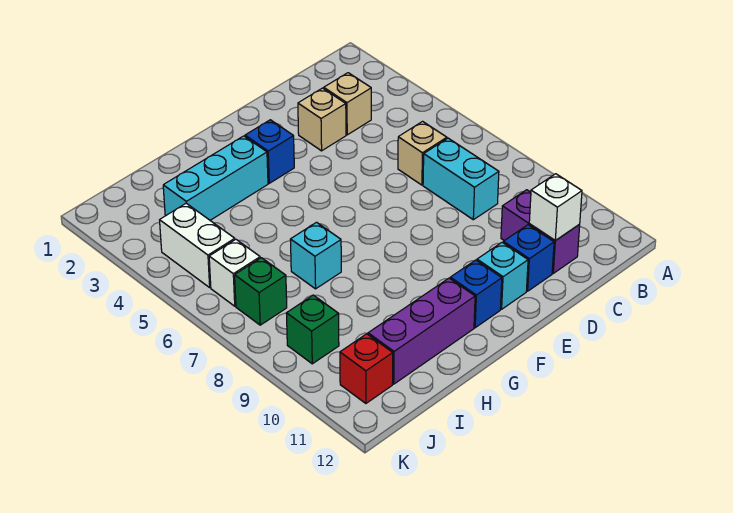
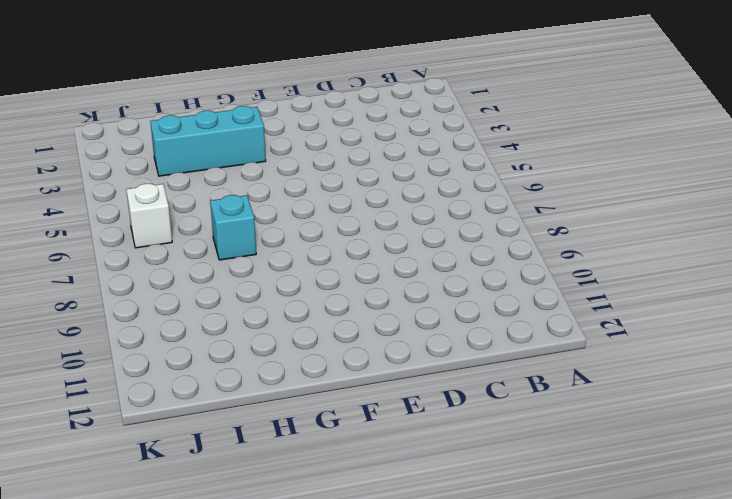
none -> tan brick C3 level 1
none -> tan brick C6 level 1
none -> cyan brick C7:C8 level 1

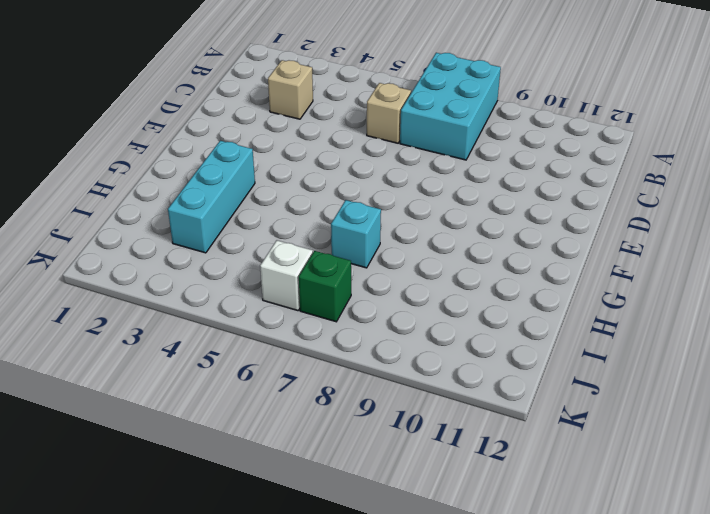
cyan brick A7:C8 level 1 -> cyan brick C7:C8 level 1
none -> purple brick C10:C11 level 1
none -> tan brick D3 level 1
none -> blue brick D11 level 1

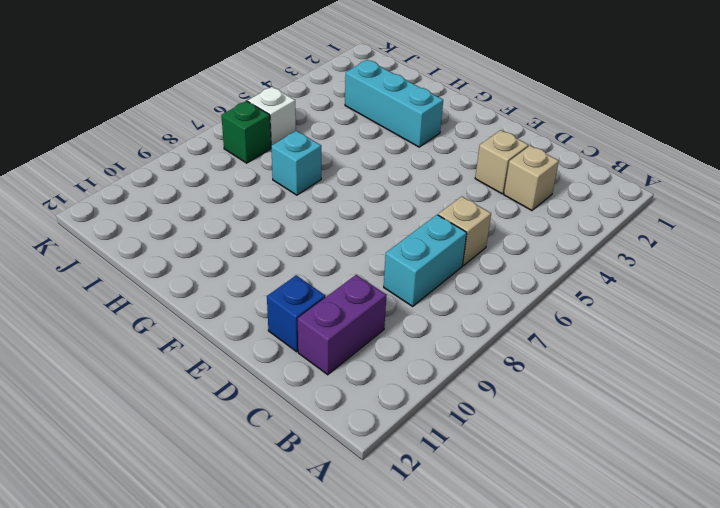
none -> cyan brick E11 level 1
none -> blue brick F3 level 1
none -> blue brick F11 level 1

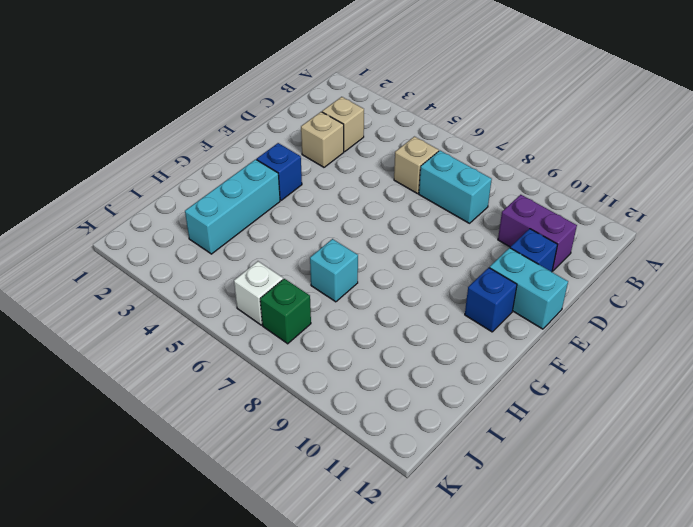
cyan brick E11:E12 level 1 -> cyan brick E11 level 1
none -> purple brick G11:I11 level 1
none -> white brick J4:J5 level 1
none -> green brick J9 level 1

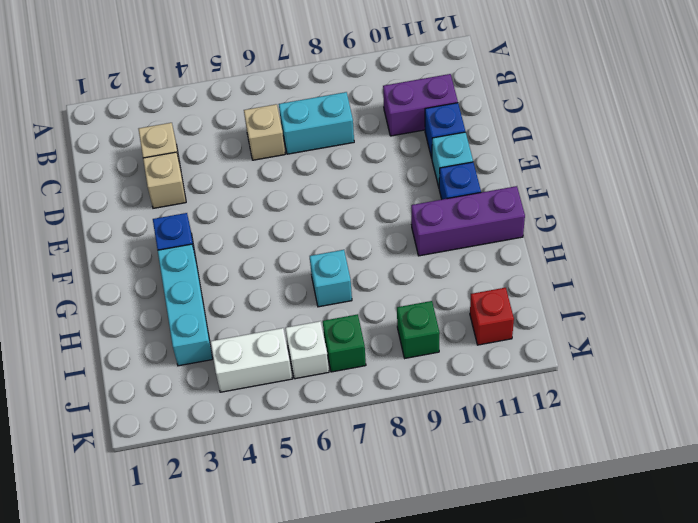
purple brick G10:G12 level 1 -> purple brick G11:I11 level 1
none -> white brick C11 level 2

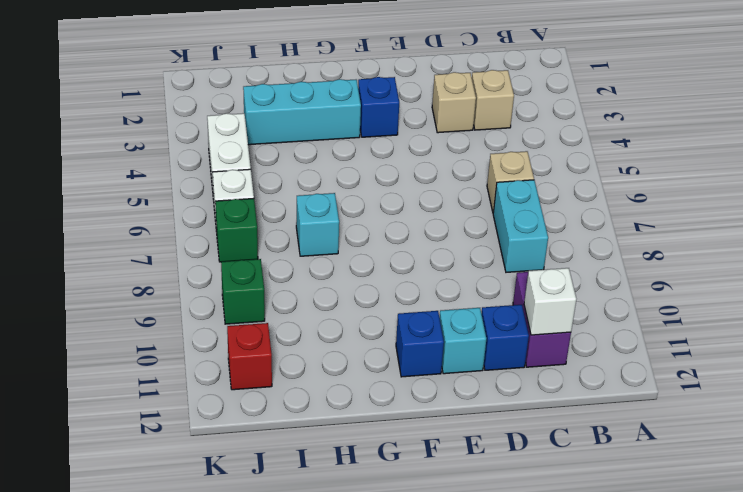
none -> purple brick G11:I11 level 1

